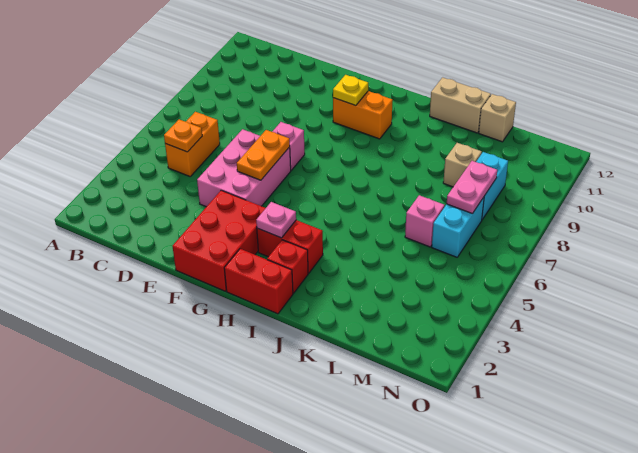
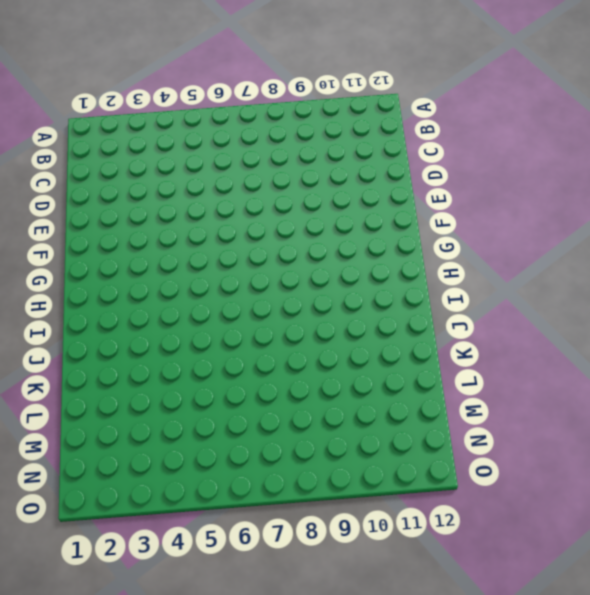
none -> orange brick C5:C6 level 1
none -> pink brick E4:F6 level 1
none -> red brick F1:G3 level 1

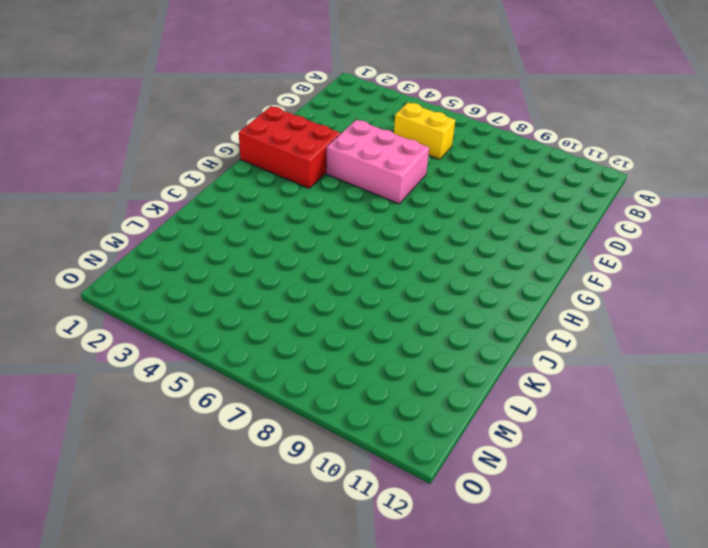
yellow brick C5:C6 level 1 -> orange brick C5:C6 level 1
none -> pink brick F7 level 1
none -> orange brick G10:H10 level 1
none -> red brick H1:I1 level 1

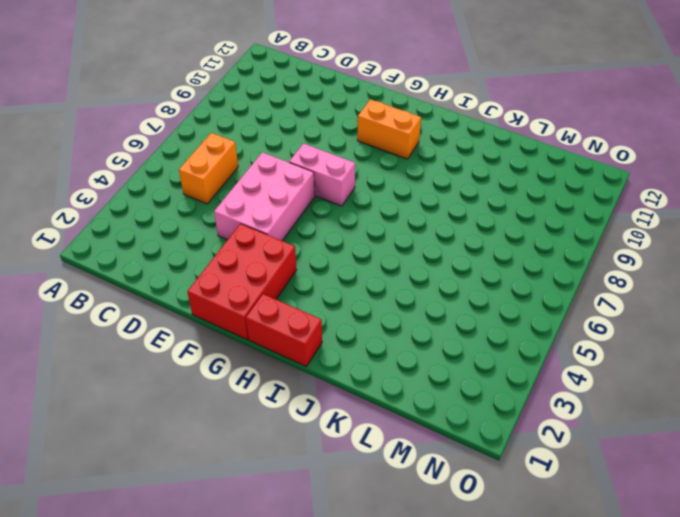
pink brick F7:G7 level 1 -> pink brick F7 level 1
none -> red brick H3:I3 level 1
none -> red brick I2 level 1
none -> tan brick J12:K12 level 1

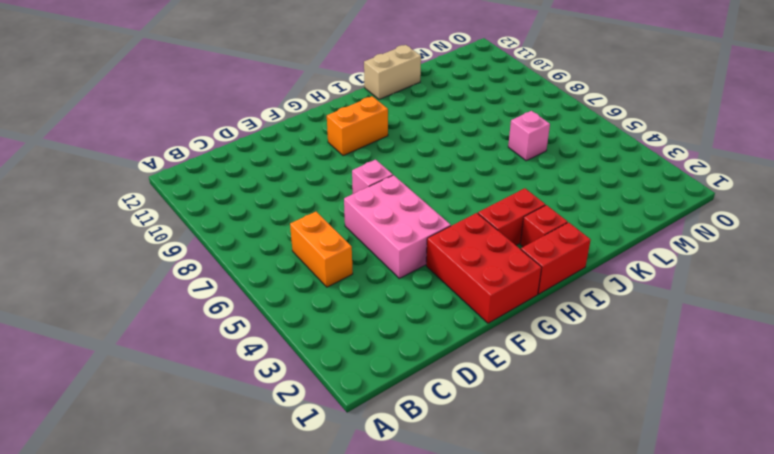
none -> tan brick L9 level 1
none -> tan brick L12 level 1
none -> cyan brick M6:M7 level 1

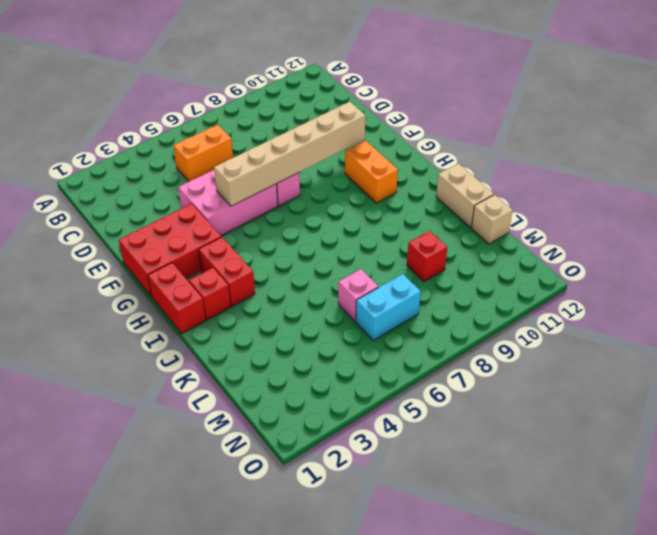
tan brick F5:F10 level 2 -> orange plate F5:F6 level 2
red brick L9 level 1 -> tan brick L9 level 1
none -> cyan brick M8:M9 level 1
none -> orange plate C5 level 2
none -> yellow plate G10 level 2

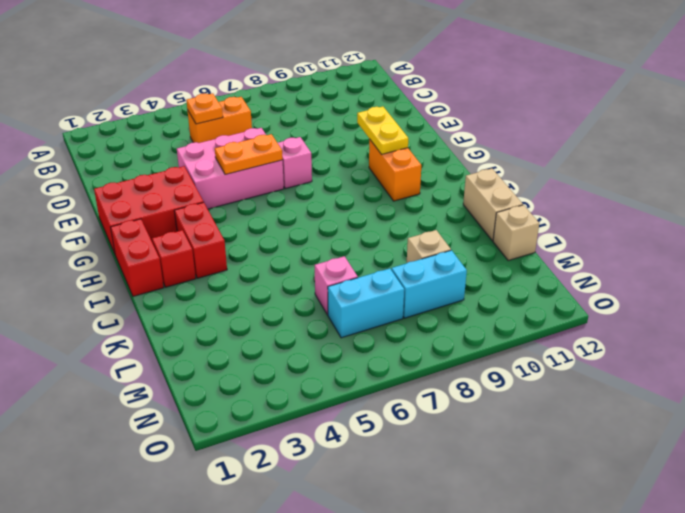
yellow plate F10:G10 level 2 -> yellow plate G10 level 2
none -> pink plate H3 level 2
none -> pink plate M7:M8 level 2

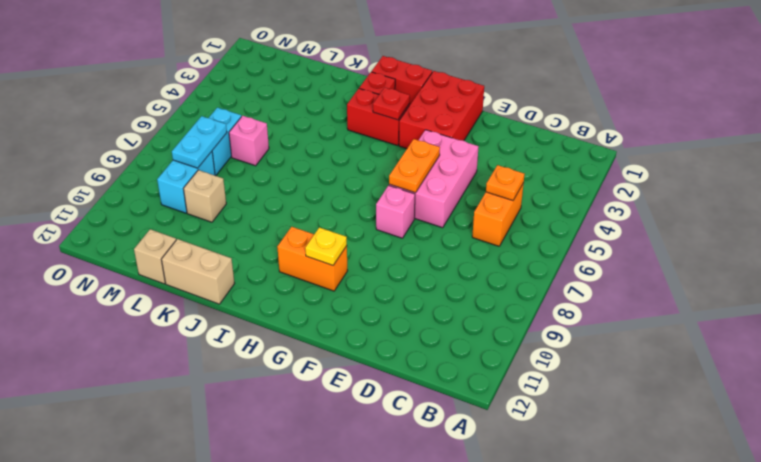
red plate H3 level 2 -> pink plate H3 level 2
cyan plate M7:M8 level 2 -> pink plate M7:M8 level 2

